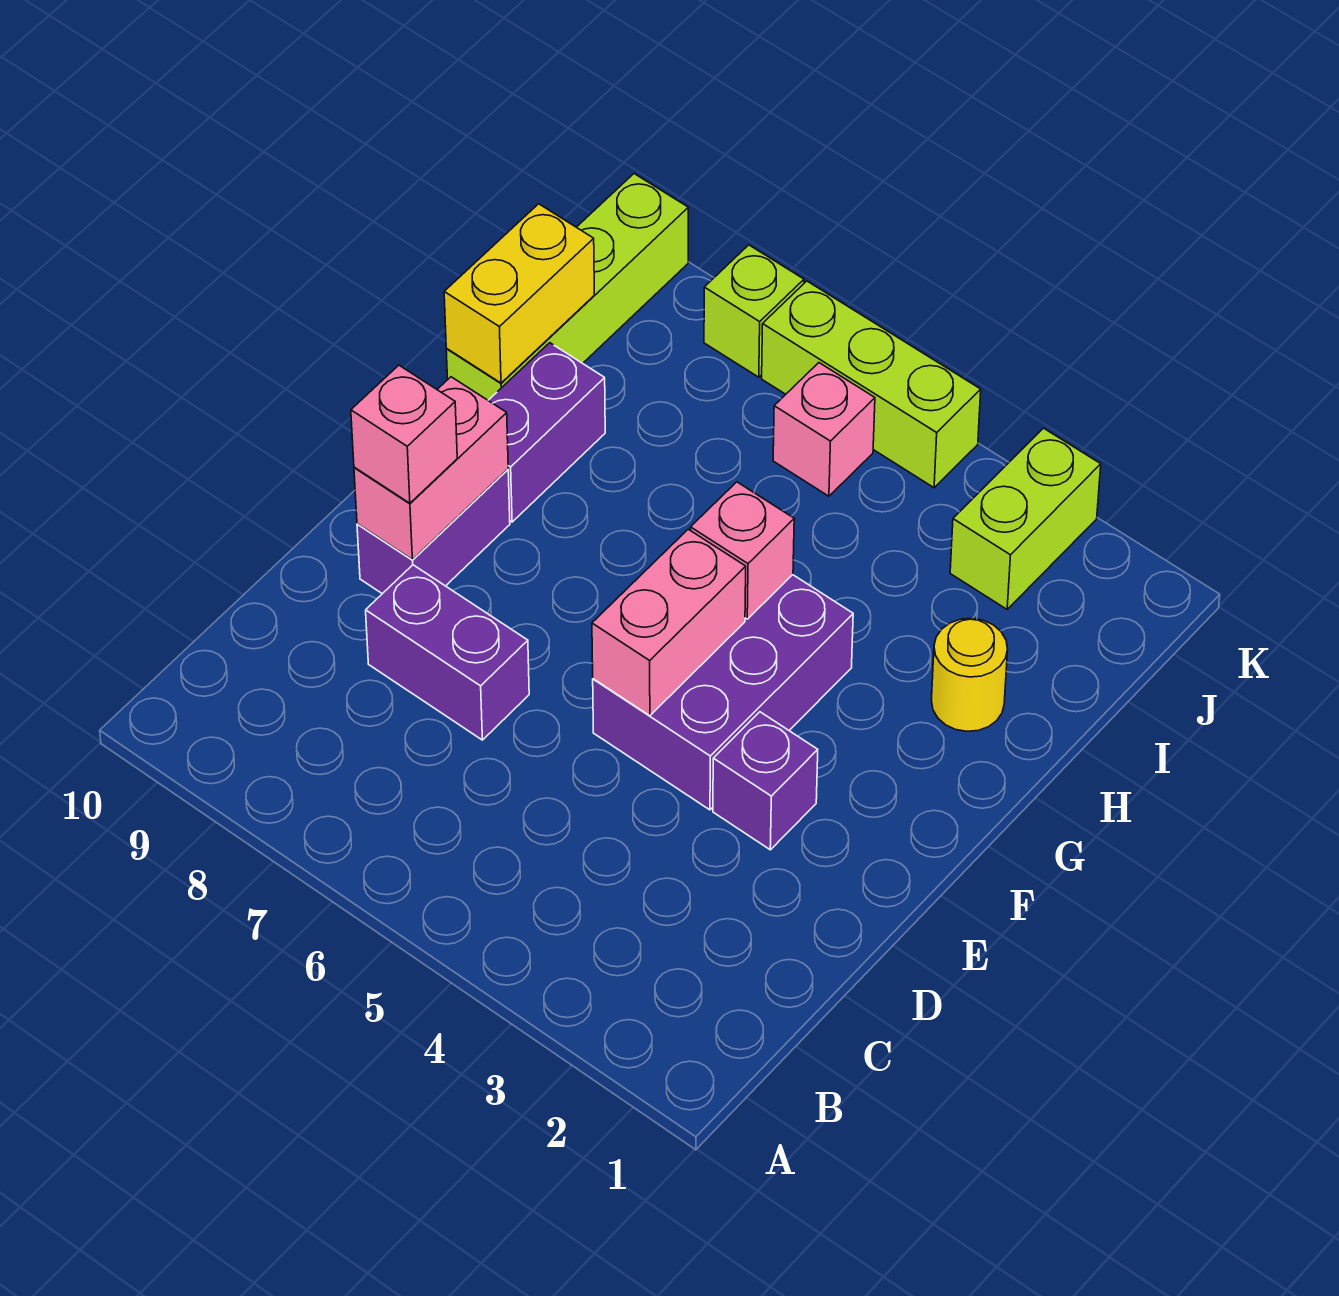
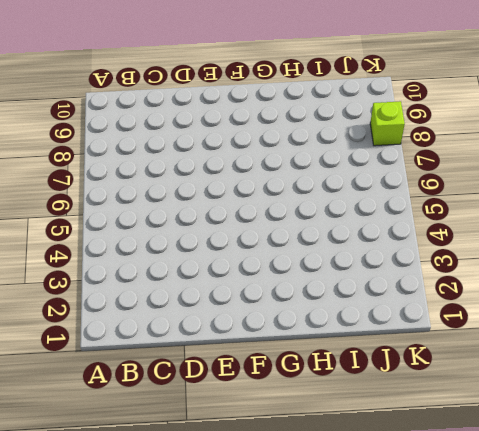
none -> purple brick D7:D8 level 1
none -> purple brick E3 level 1
none -> purple brick E4:G5 level 1

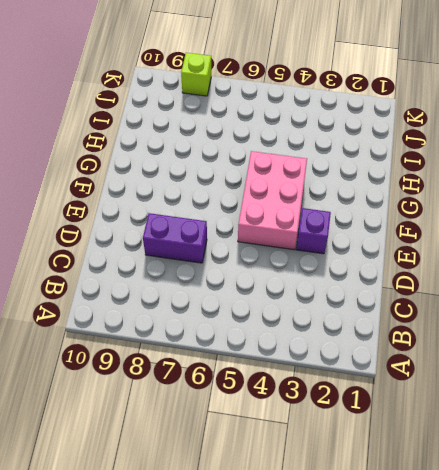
pink brick E4:G5 level 1 -> purple brick E4:G5 level 1
none -> purple brick E9:F9 level 1
none -> purple brick G9:H9 level 1
none -> yellow round brick H2 level 1

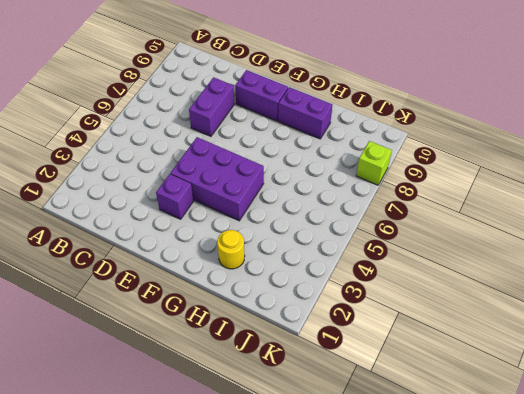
none -> lime brick H10:K10 level 1
none -> lime brick J3:K3 level 1
none -> pink brick J6 level 1

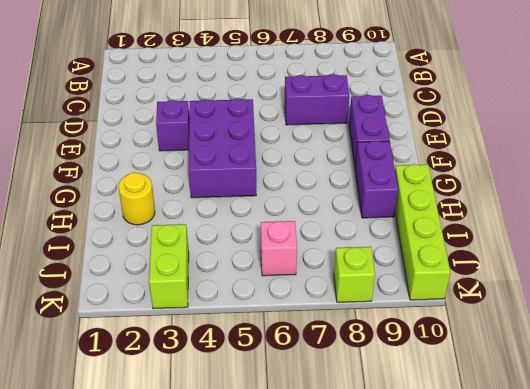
none -> lime brick K5:K7 level 1
none -> pink brick E5:F5 level 2
none -> pink brick E9:F9 level 2

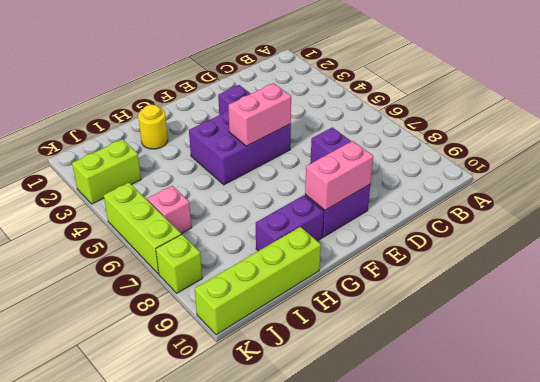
none -> pink brick G5 level 2
none -> yellow brick H10:I10 level 2
none -> pink brick E9 level 3

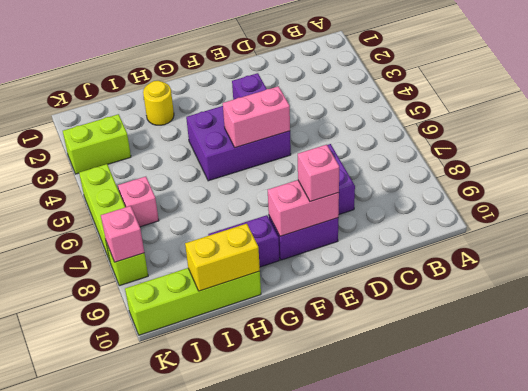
pink brick K8 level 2 -> pink brick G5 level 2

